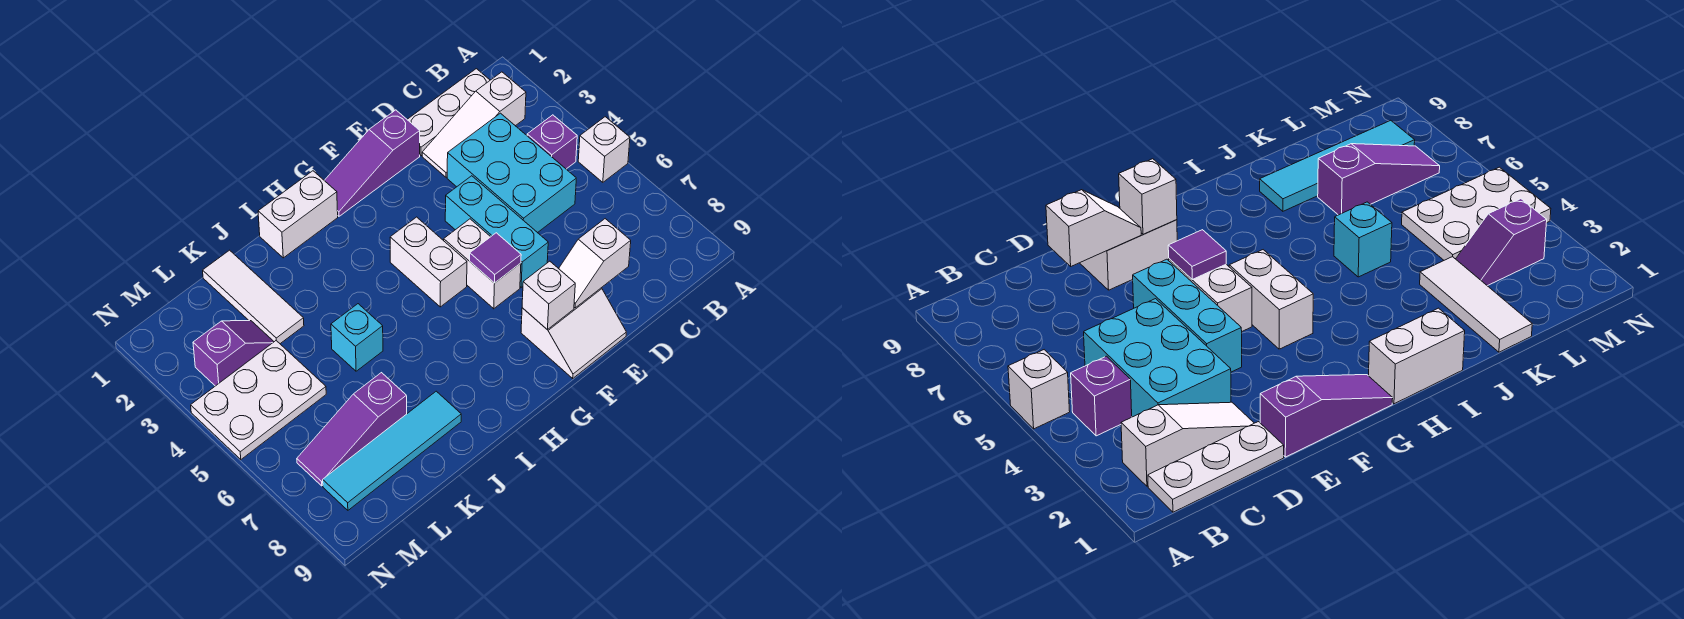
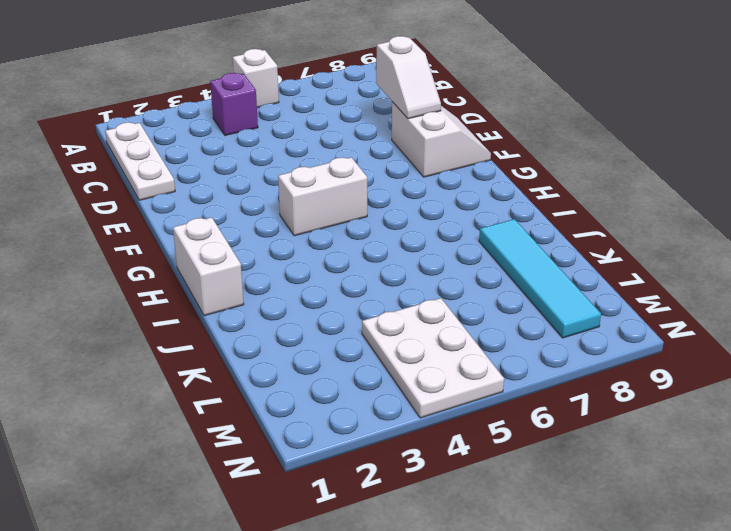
none -> white slope B2:D2 level 1 top B
none -> cyan brick C3:D5 level 1
none -> purple slope E1:G1 level 1 top E

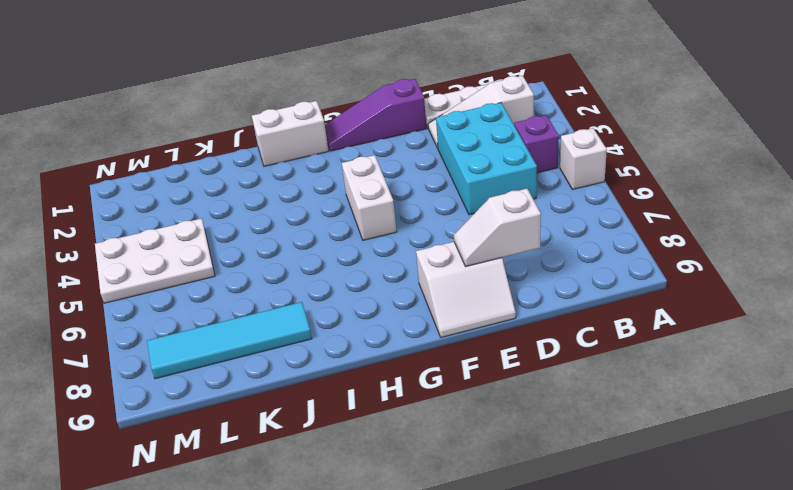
none -> cyan brick E4:E6 level 1
none -> white brick F5:F6 level 1
none -> cyan brick J5 level 1

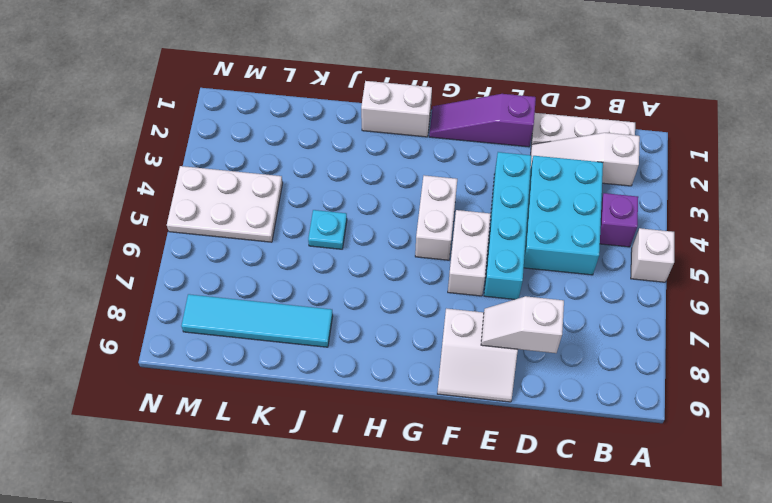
cyan brick E3:E6 level 1 -> cyan brick E4:E6 level 1
cyan plate J5 level 1 -> cyan brick J5 level 1
none -> white tile K1:K3 level 1
none -> purple slope K7:M7 level 1 top K
none -> purple slope L3:M3 level 1 top M

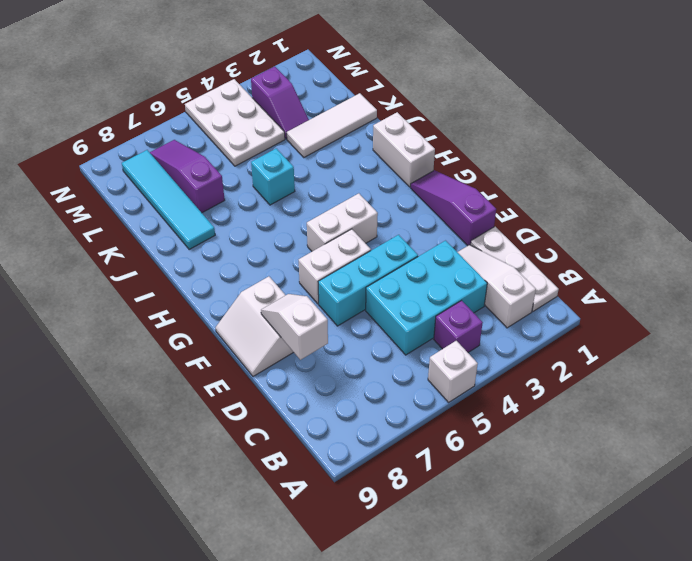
none -> purple tile F6 level 2
none -> white brick F8 level 2

